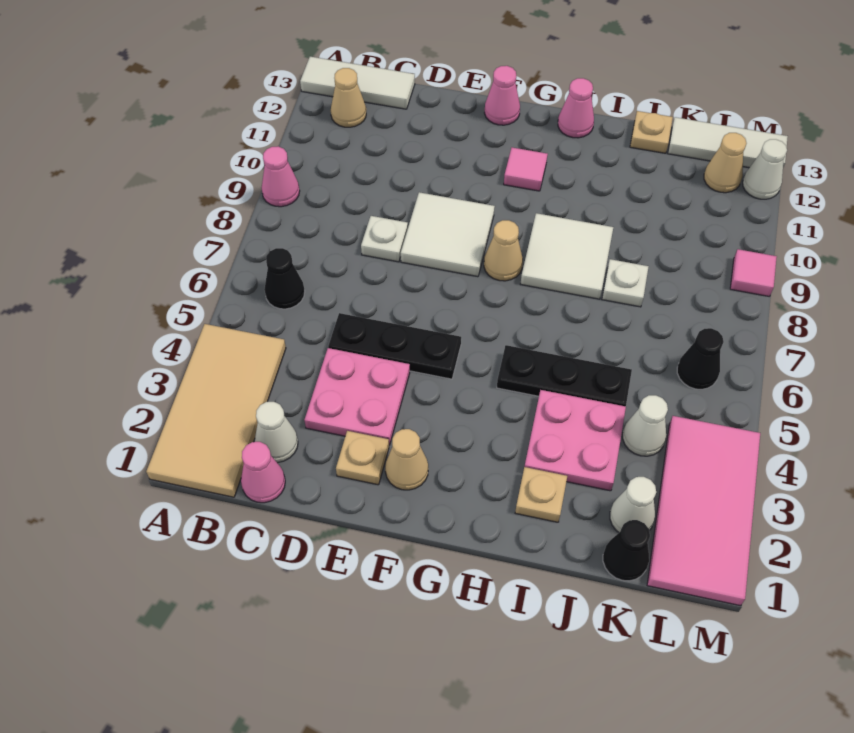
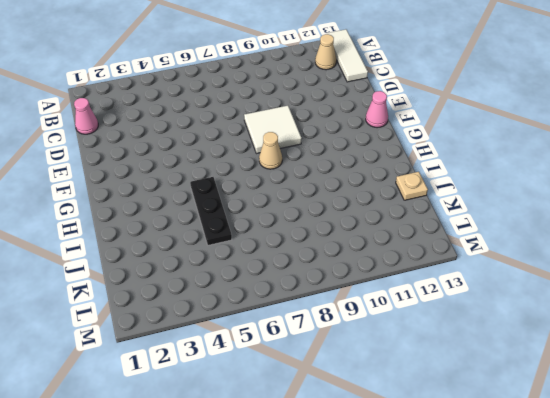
none -> tan tile A1:B4 level 1
none -> pink cone A9 level 1
none -> black cone B6 level 1
none -> white cone C2 level 1

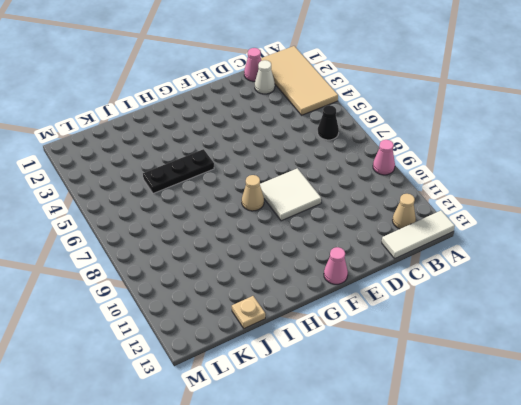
none -> pink plate D3:E4 level 1
none -> black plate D5:F5 level 1
none -> white plate D8 level 1
none -> tan plate E2 level 1

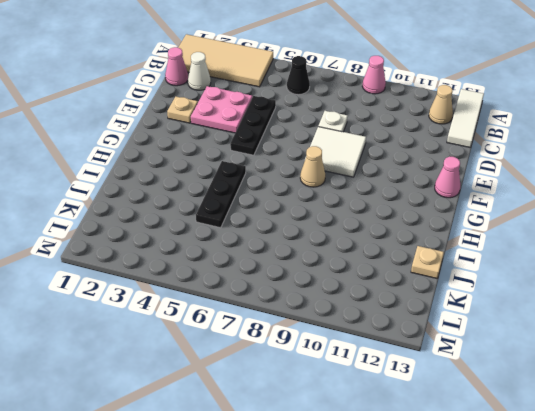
none -> tan cone F2 level 1
none -> pink tile G11 level 1
none -> white tile H8:I9 level 1
none -> pink cone H13 level 1

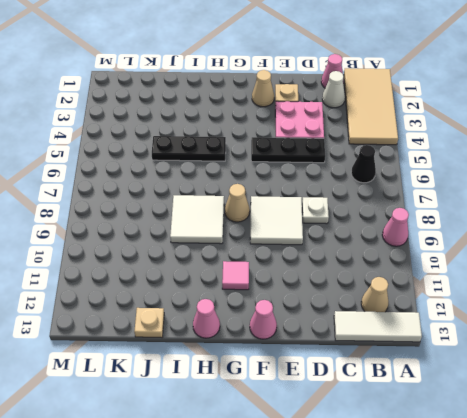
none -> tan plate I2 level 1
none -> pink plate I3:J4 level 1
none -> white plate J8 level 1
none -> black cone K1 level 1

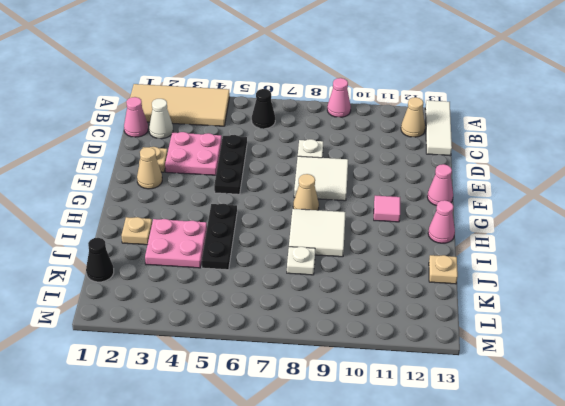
none -> white cone K2 level 1
none -> white cone K4 level 1
none -> white tile K13:M13 level 1
none -> pink tile L1:M4 level 1

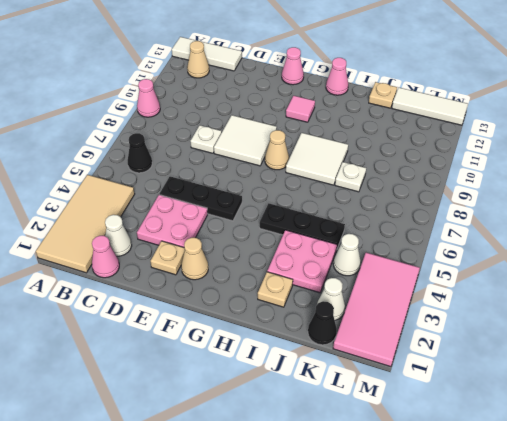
none -> black cone L6 level 1
none -> tan cone L12 level 1
none -> pink tile M9 level 1
none -> white cone M12 level 1

